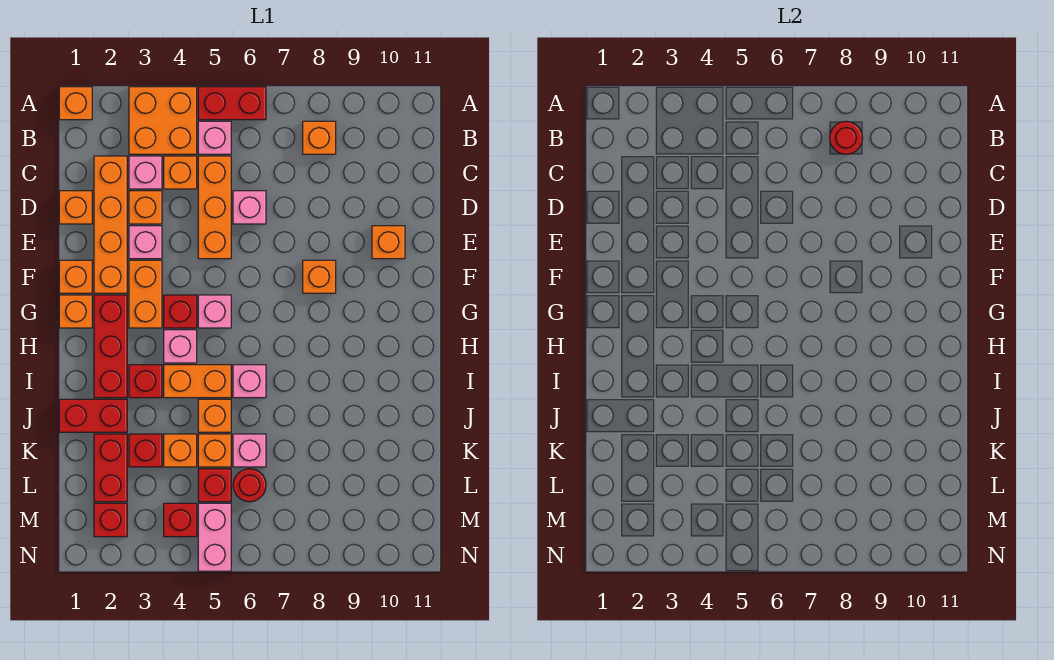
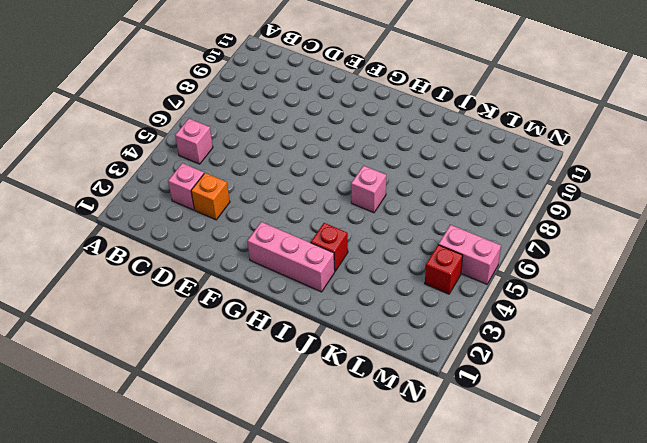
pink brick G2:I2 level 1 -> red brick G2:I2 level 1
none -> orange brick A1 level 1
none -> orange brick A3:B4 level 1
none -> red brick A5:A6 level 1
none -> orange brick B8 level 1

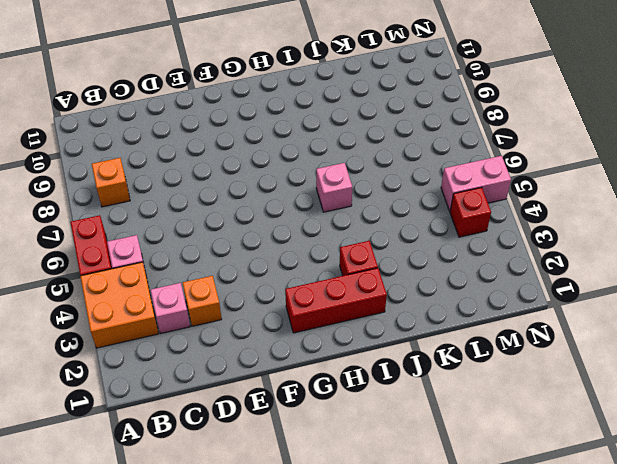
none -> orange brick A1 level 1
none -> orange brick C2:F2 level 1
none -> orange brick C4 level 1
none -> orange brick C5:E5 level 1

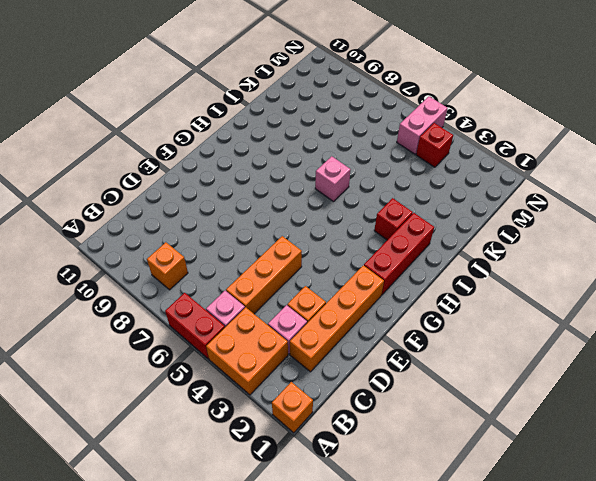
none -> orange brick C4 level 1
none -> orange brick D1 level 1
none -> pink brick D6 level 1
none -> pink brick E3 level 1

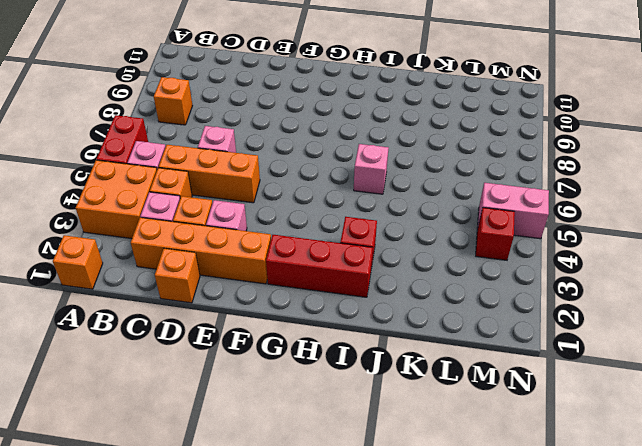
none -> orange brick E10 level 1
none -> orange brick F1 level 1
none -> orange brick F3:G3 level 1
none -> orange brick F8 level 1

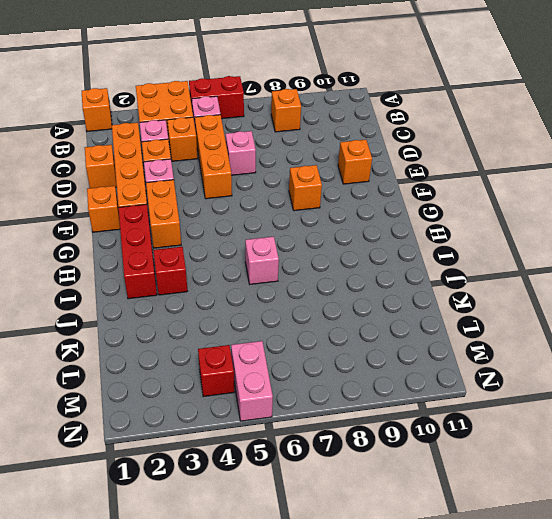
none -> orange brick G1 level 1
none -> red brick G4 level 1
none -> pink brick G5 level 1
none -> pink brick H4 level 1

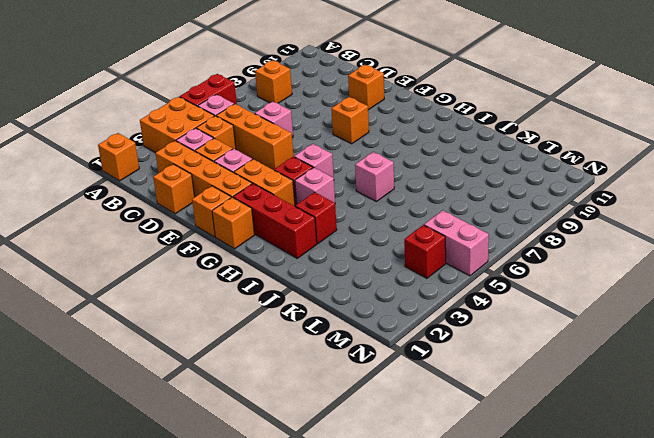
none -> orange brick I4:I5 level 1
none -> red brick J1:J2 level 1
none -> orange brick J5 level 1
none -> red brick K2:L2 level 1

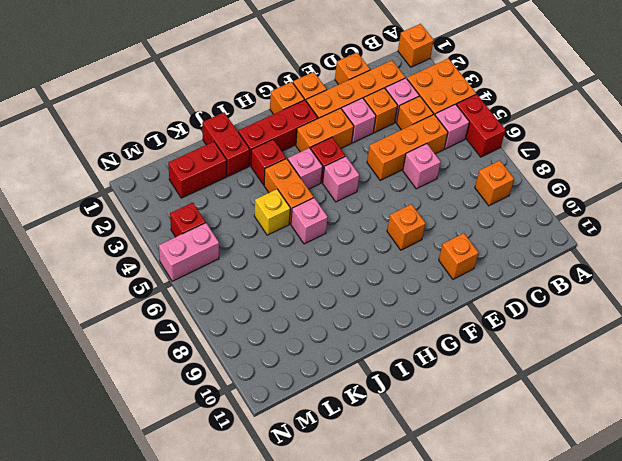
yellow brick J5 level 1 -> orange brick J5 level 1
none -> red brick K3 level 1
none -> orange brick K4 level 1
none -> orange brick K5 level 1
none -> pink brick K6 level 1

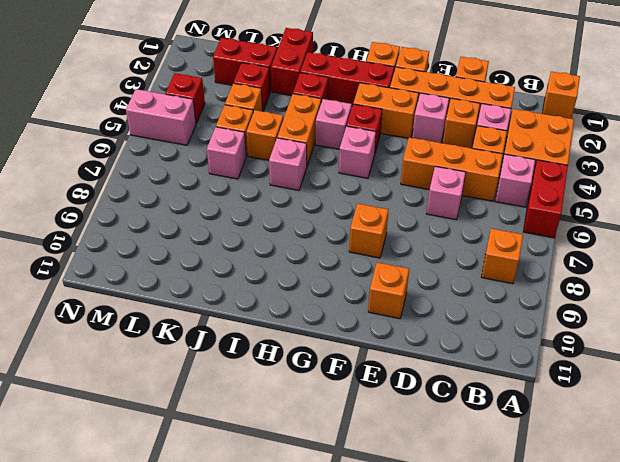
none -> red brick L5 level 1
none -> red round brick L6 level 1
none -> red brick M2 level 1
none -> red round brick B8 level 2

